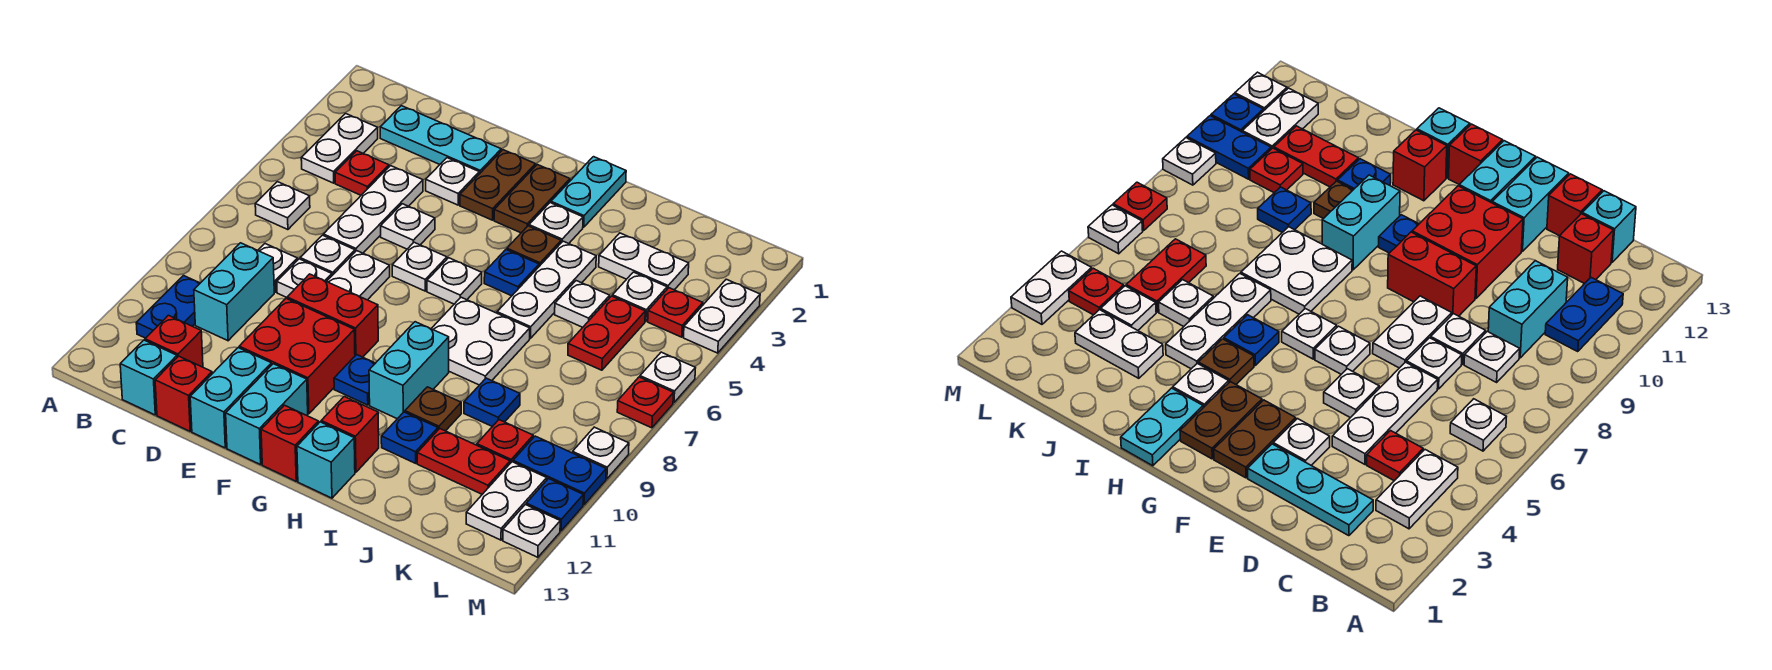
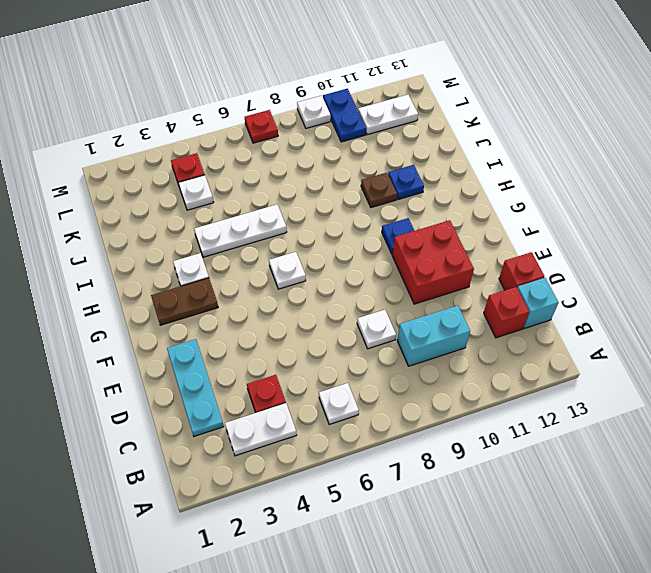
none -> blue plate B10:B11 level 1
none -> white plate C8 level 1
none -> white plate D4:D6 level 1
none -> white plate D7 level 1

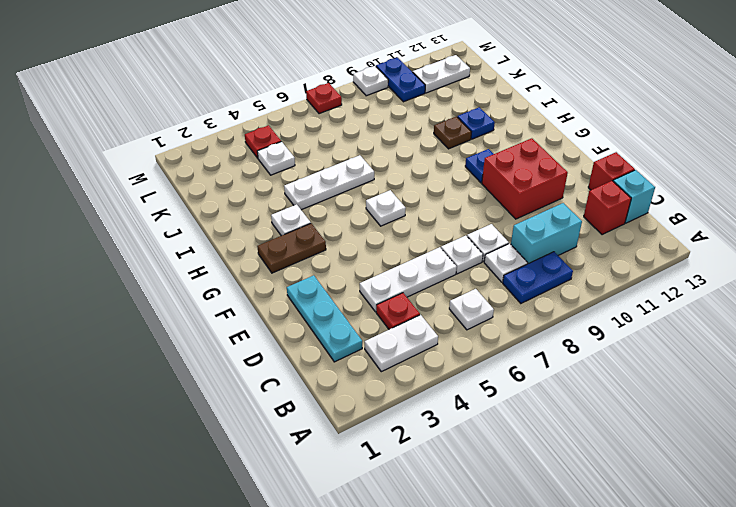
blue plate B8:B9 level 1 -> blue plate B10:B11 level 1
none -> white plate E3 level 1
none -> white plate E5 level 1
none -> white plate E7:E8 level 1
none -> red brick E9:F9 level 1

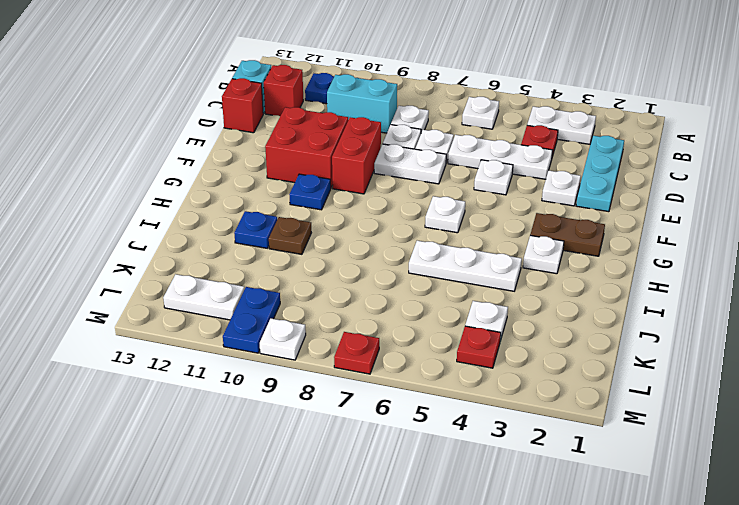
none -> cyan brick E12:E13 level 1
none -> brown plate F2:F3 level 1
none -> white plate F6 level 1
none -> cyan brick F12:F13 level 1

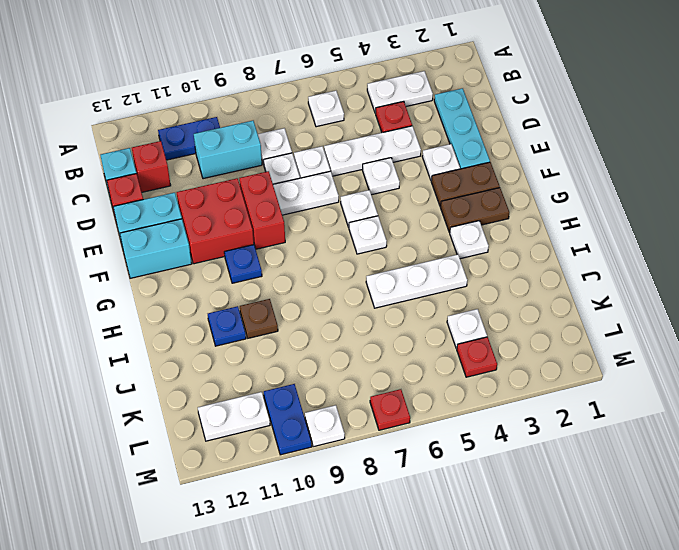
none -> red brick G13 level 1
none -> cyan plate H1:H2 level 1
none -> brown plate H4 level 1
none -> blue plate H5 level 1

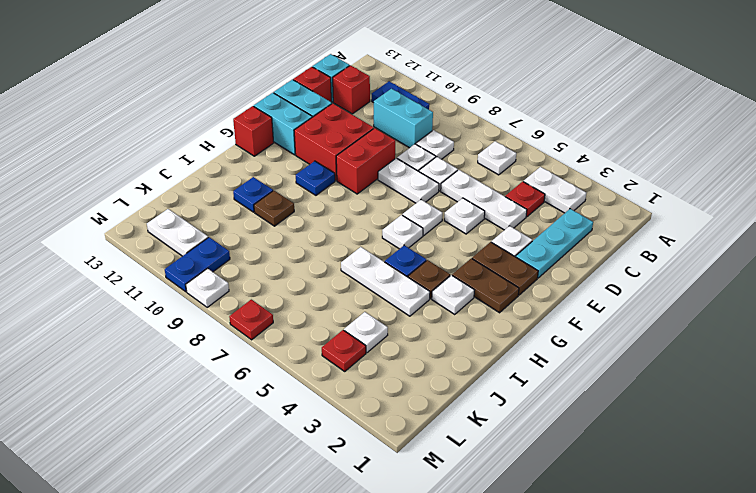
none -> cyan plate H1:H2 level 1
none -> white plate H7:I8 level 1
none -> cyan brick H9:H10 level 1
none -> red brick H12 level 1

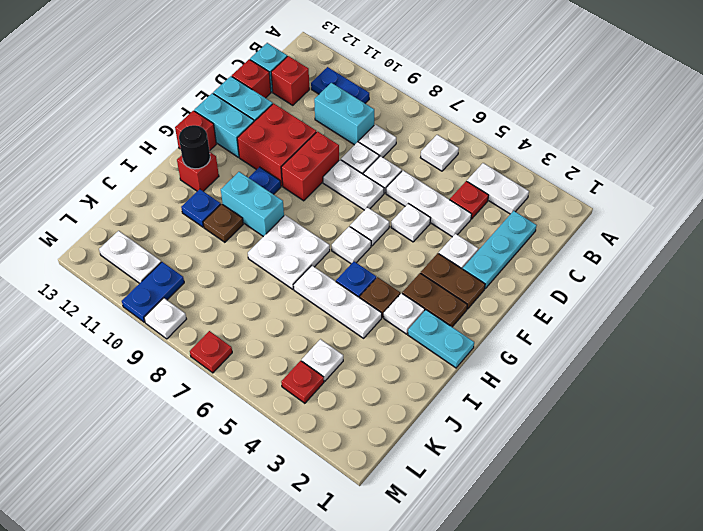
black round brick H12 level 2 -> none
none -> cyan brick H13 level 1
none -> white plate J3:K3 level 1
none -> white plate J5 level 1
none -> blue plate J9 level 1

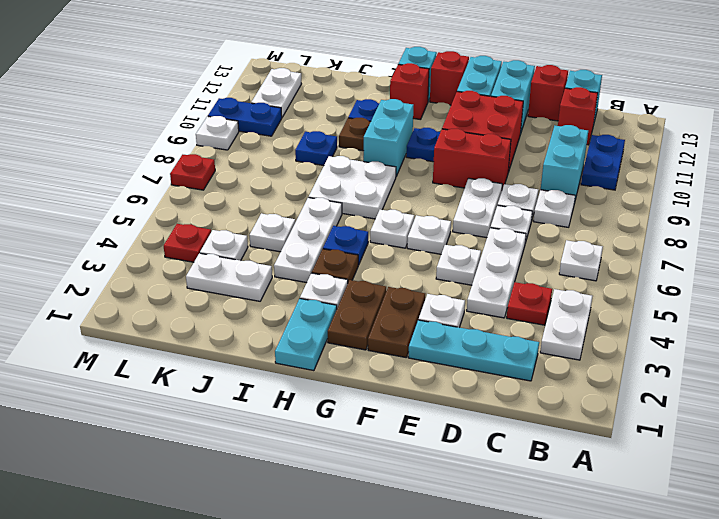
none -> red plate J11:K11 level 1
none -> red plate K5:K6 level 1
none -> red plate K10 level 1
none -> white plate M3:M4 level 1

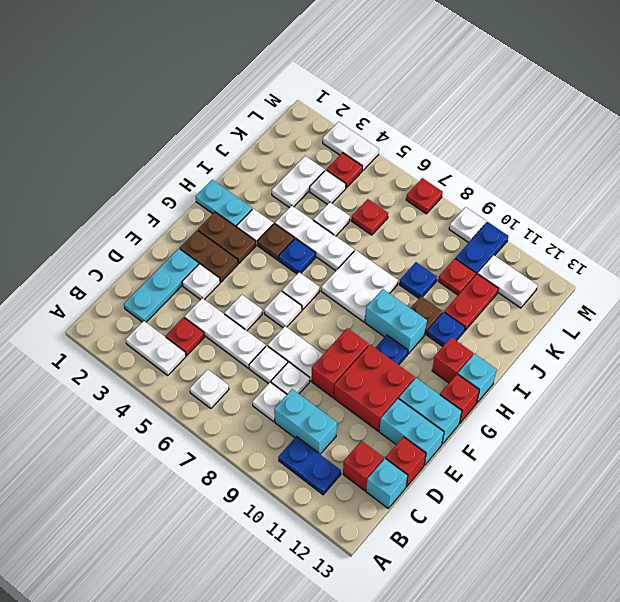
red plate K6 level 1 -> red plate K5:K6 level 1
none -> white plate M6 level 1
none -> blue plate M11 level 1
none -> white plate M12 level 1

